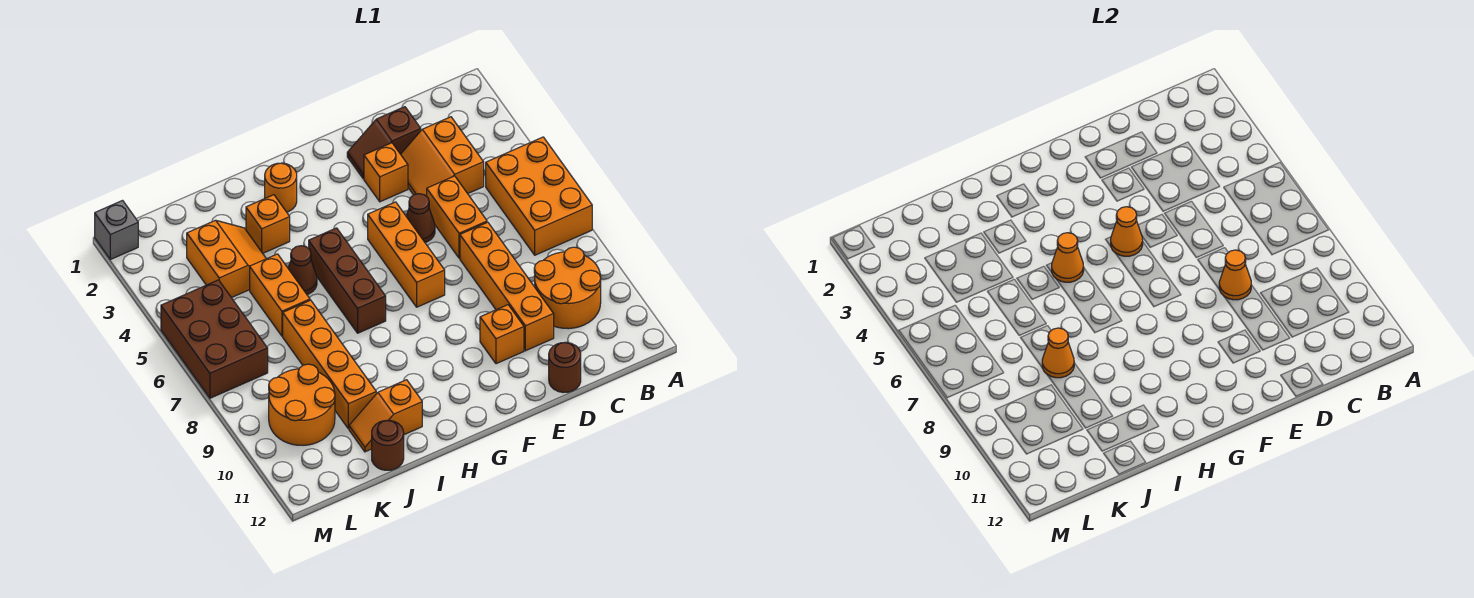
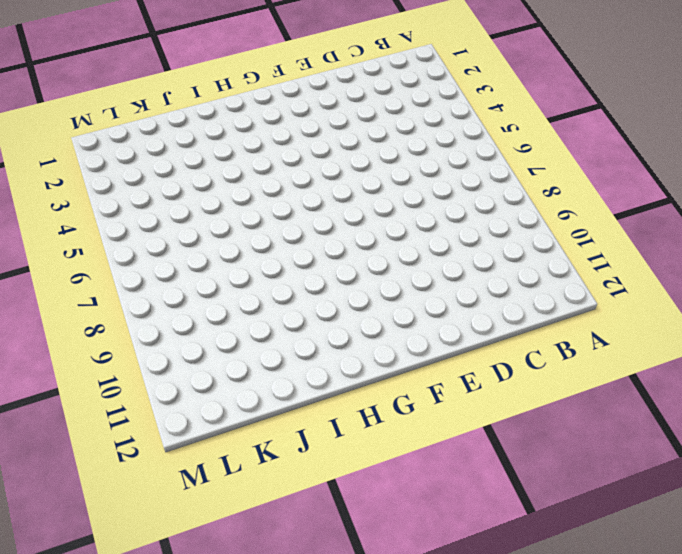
none -> orange brick A5:B7 level 1
none -> orange round brick B9:C10 level 1
none -> orange slope C3:D4 level 1 top C

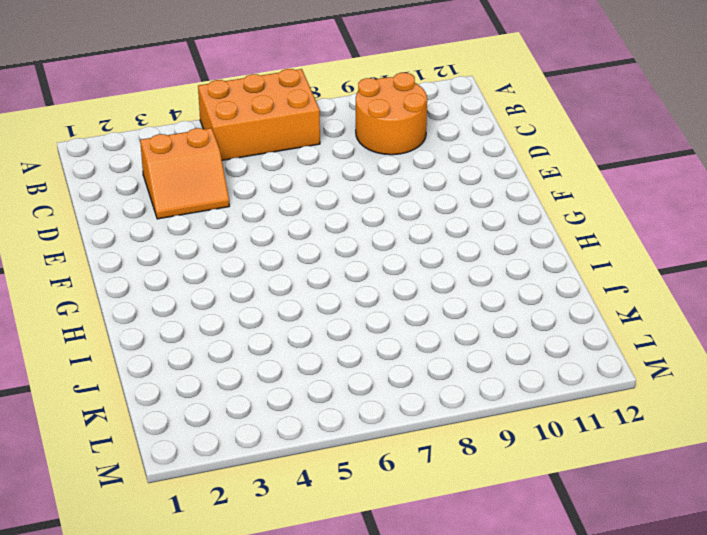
none -> brown slope D2:E2 level 1 top D
none -> orange brick D5:D6 level 1
none -> orange brick D7:D10 level 1

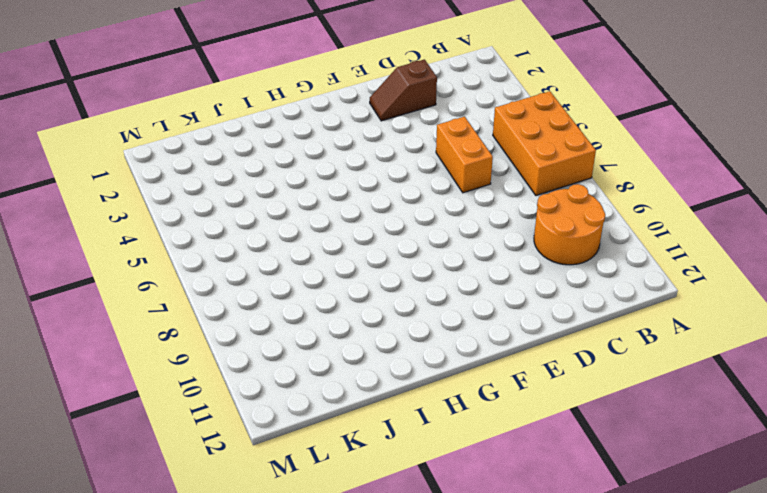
none -> orange slope C3:D4 level 1 top C
none -> orange brick D7:D10 level 1
none -> brown round brick D12 level 1

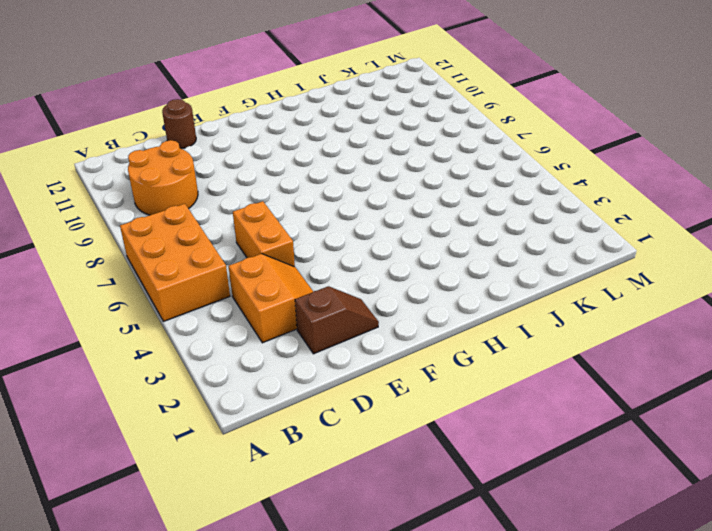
none -> orange brick D7:D10 level 1
none -> orange brick E3 level 1
none -> brown cone E5 level 1

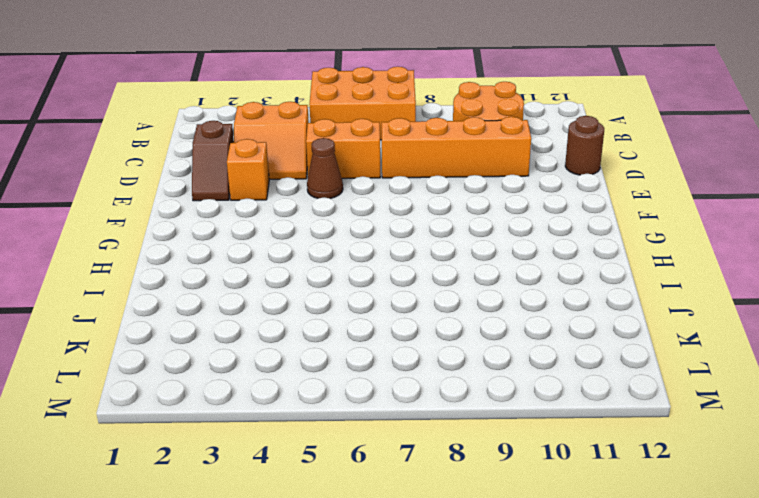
none -> orange brick E10 level 1
none -> orange brick F5:F7 level 1
none -> orange round brick H2 level 1

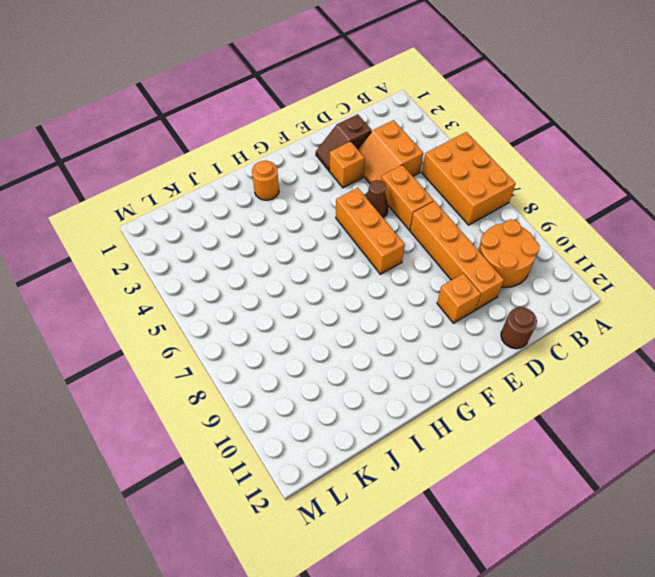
none -> brown brick H5:H7 level 1
none -> orange brick I3 level 1
none -> brown cone I5 level 1

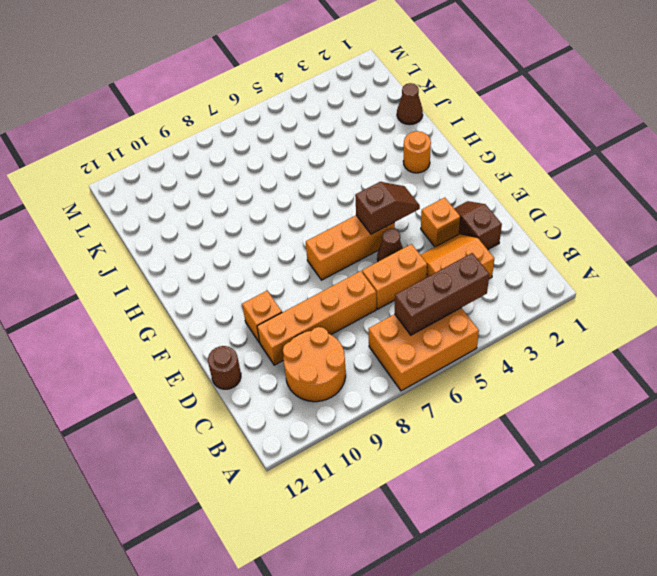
brown brick B4:B6 level 2 -> brown brick H5:H7 level 1
brown slope F4:F5 level 2 top 5 -> orange cone F5 level 2
brown cone J1 level 1 -> brown cone I5 level 1
none -> orange brick I3 level 1
none -> orange slope I11:J11 level 1 top I
none -> orange slope J3:K4 level 1 top K

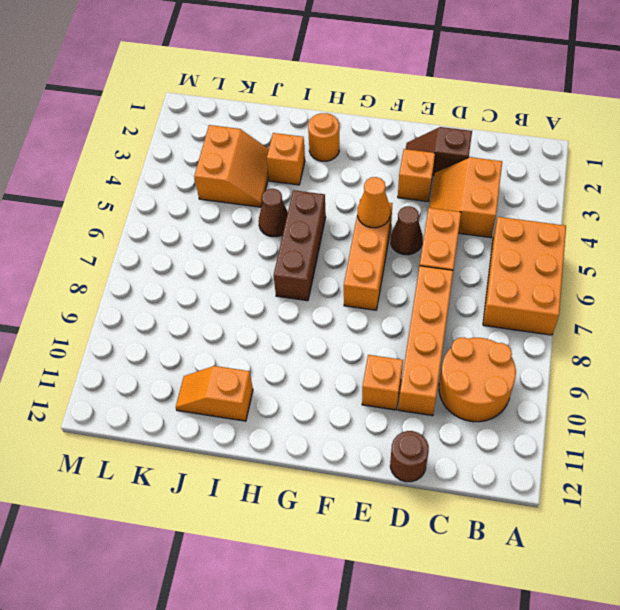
none -> orange brick J5:J6 level 1
none -> orange brick J7:J10 level 1
none -> brown round brick J12 level 1

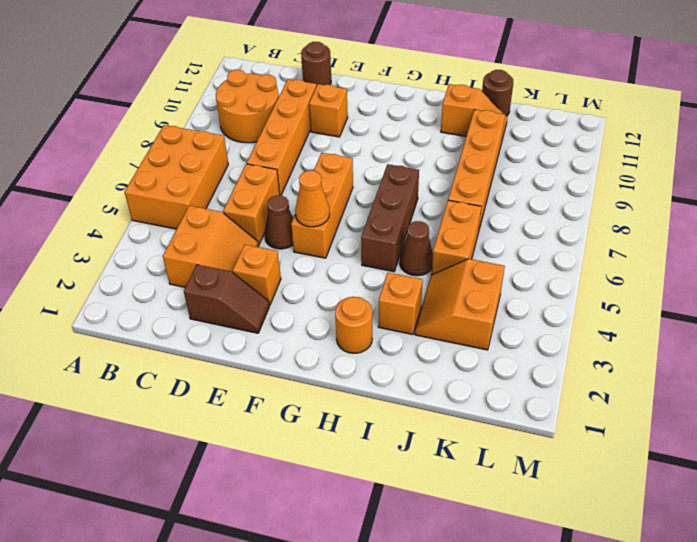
none -> orange round brick K9:L10 level 1
none -> brown brick L5:M7 level 1
none -> grey brick M1 level 1

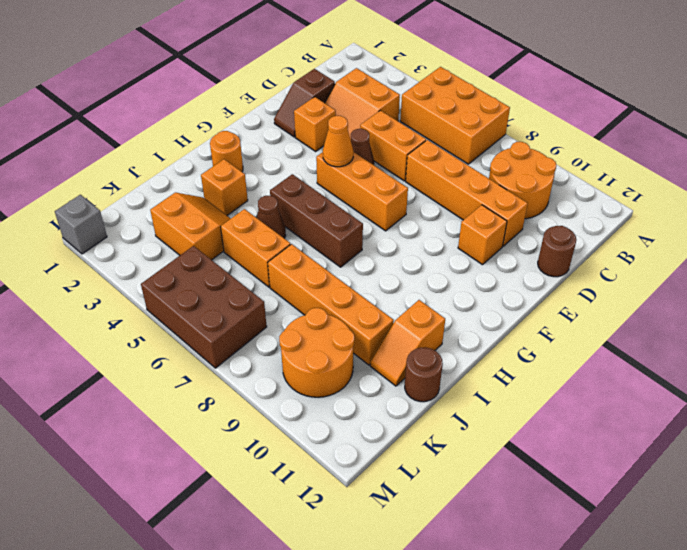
none -> orange cone D8 level 2
none -> orange cone H5 level 2
none -> orange cone J8 level 2

